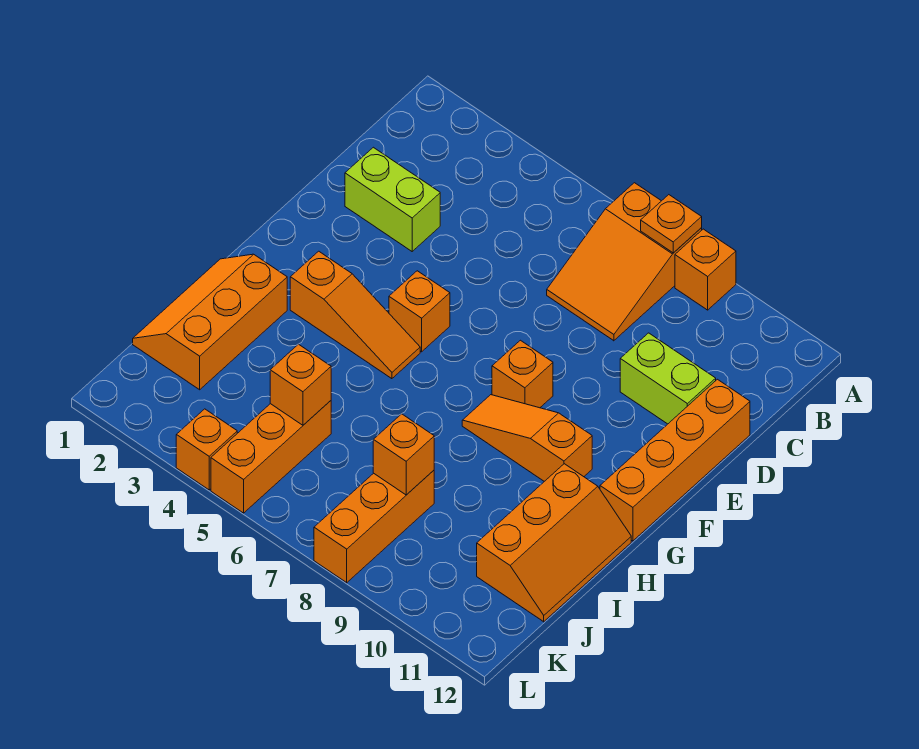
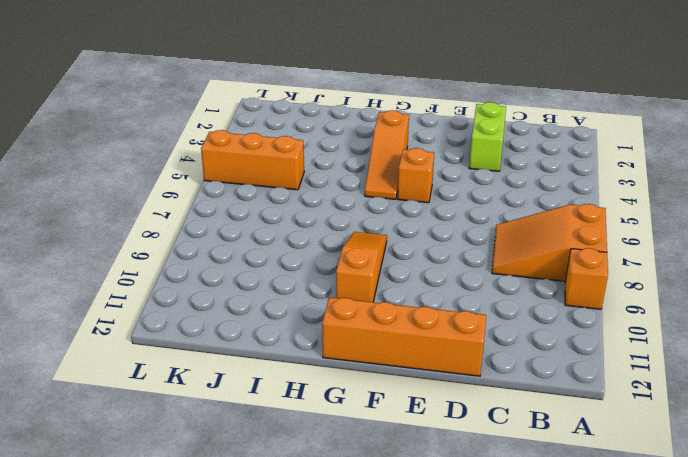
none -> lime brick D10:D11 level 1
none -> orange brick F8 level 1
none -> orange slope H1:J2 level 1 top 2

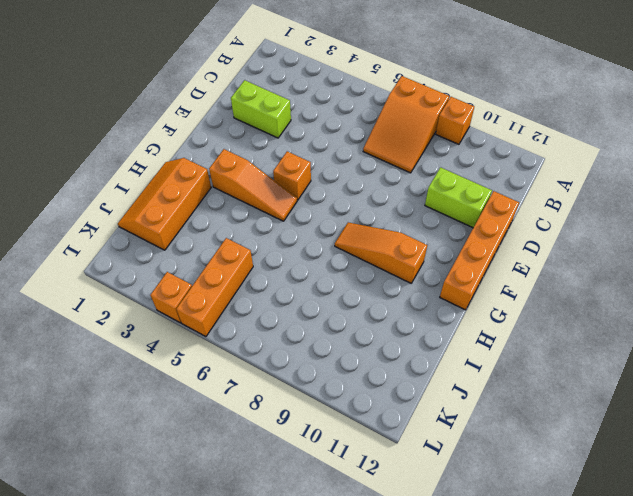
none -> orange brick F8 level 1
none -> orange slope H11:J12 level 1 top 11
none -> orange brick J8:L8 level 1

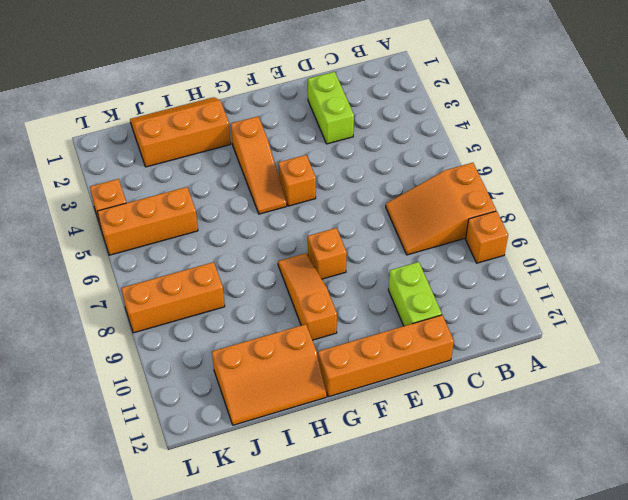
none -> orange plate A8 level 2
none -> orange brick J5 level 2
none -> orange brick J8 level 2

